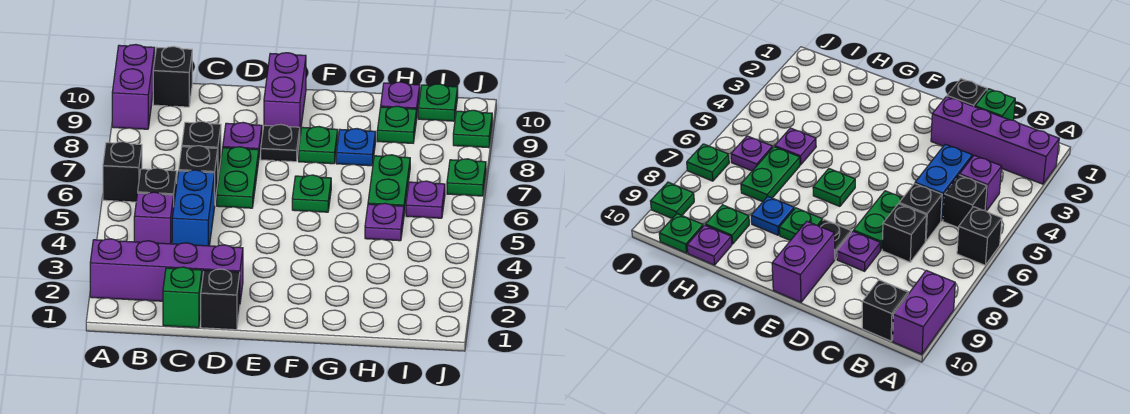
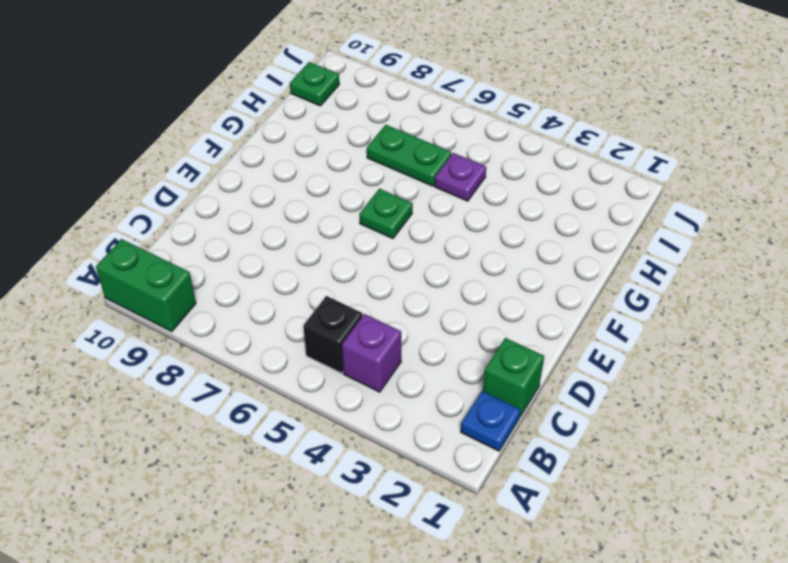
green brick A9:A10 level 1 -> purple brick A9:A10 level 1
blue plate B1 level 1 -> blue plate G8 level 1
none -> purple brick A2:D2 level 1
none -> black brick A6 level 1
none -> black brick B10 level 1

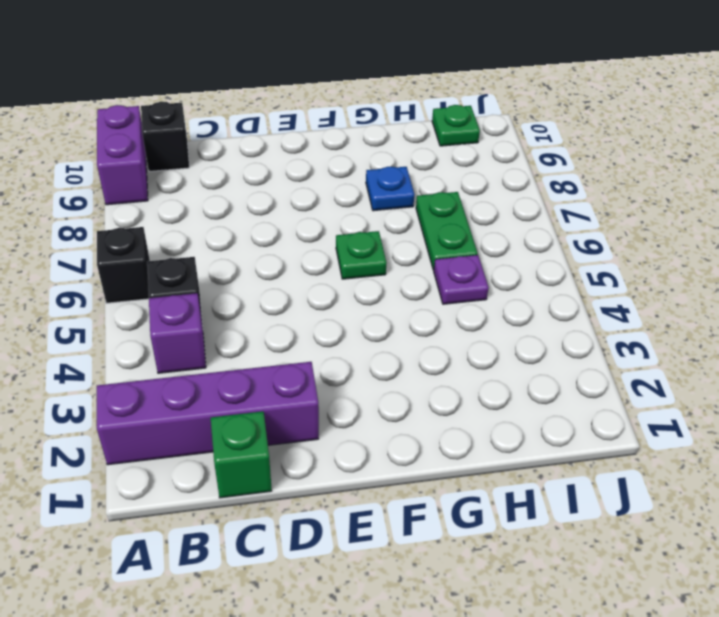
none -> blue brick C4:C5 level 1
none -> black brick C6 level 1
none -> black brick C7 level 1

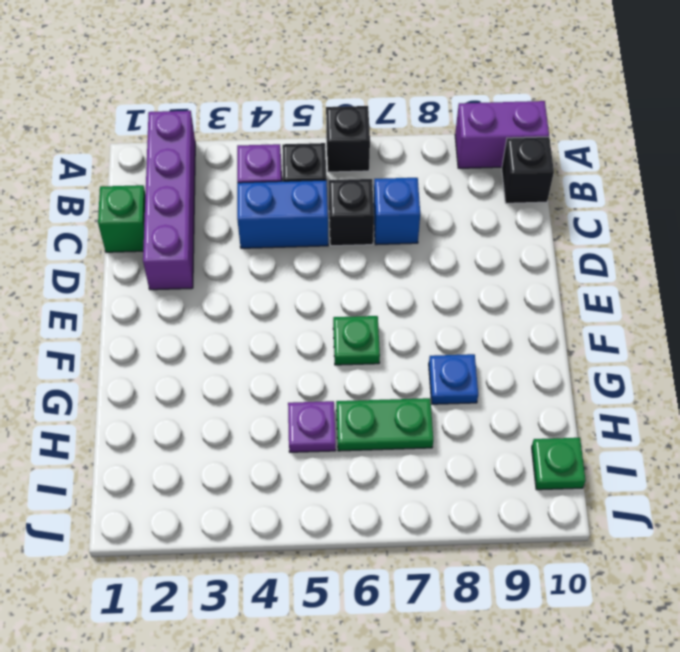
blue brick C7 level 1 -> black brick C7 level 1
none -> black brick D1 level 1
none -> green plate D6:D7 level 1
none -> purple plate D8 level 1

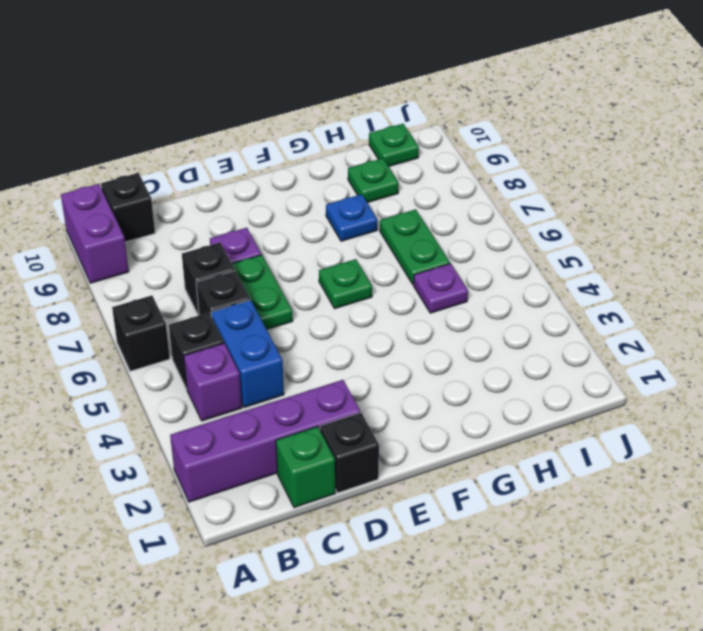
none -> black plate E8 level 1
none -> purple brick E9:E10 level 1
none -> green plate F8 level 1

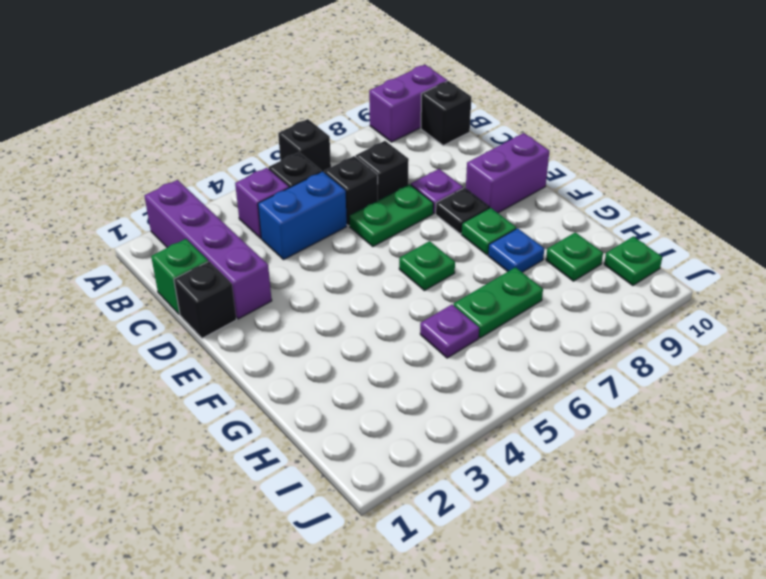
none -> purple plate H10 level 1
none -> purple plate I6 level 1
none -> green plate J7 level 1

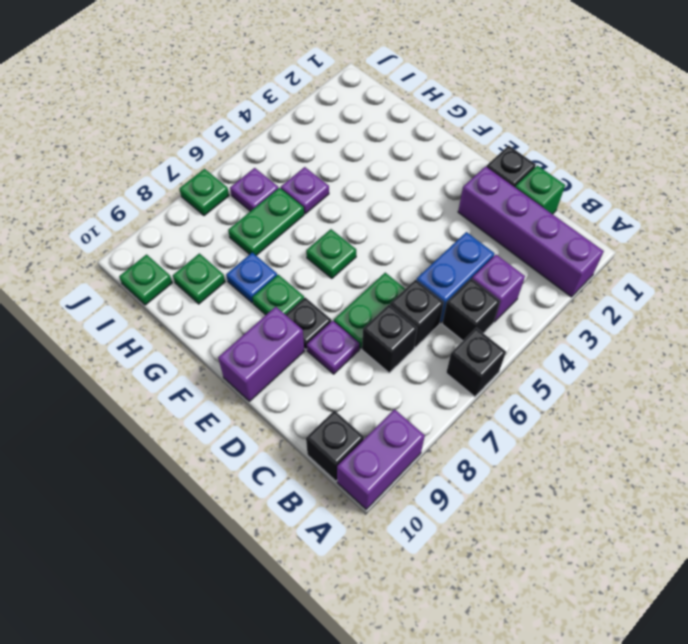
none -> purple plate H10 level 1
none -> green plate J9 level 1

